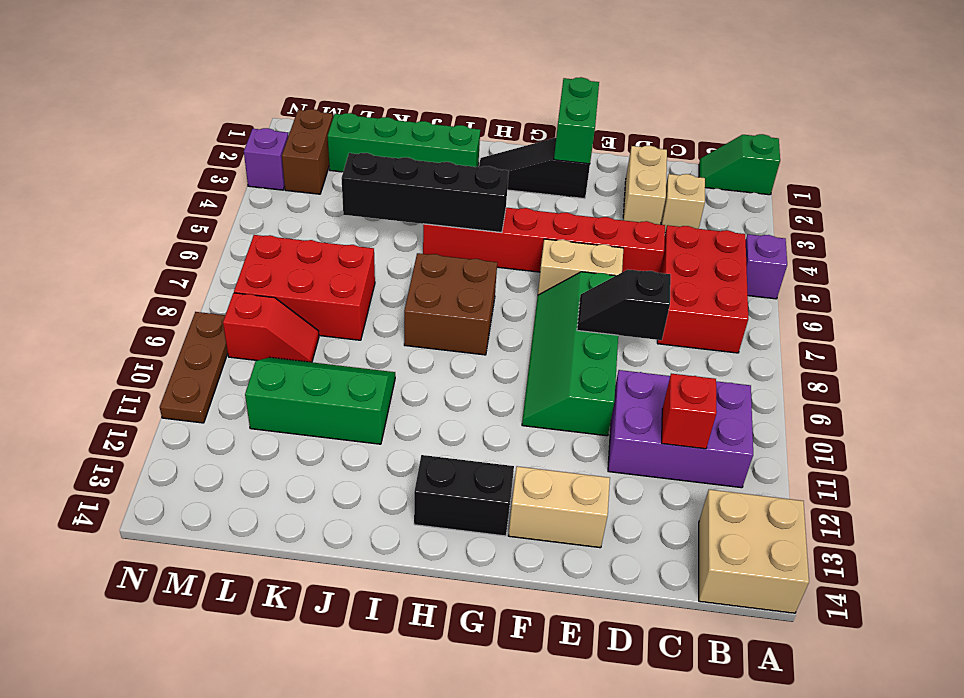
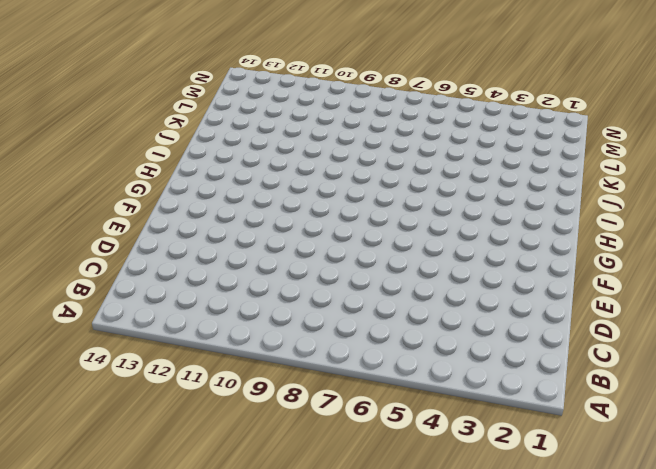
none -> green slope A1:B1 level 1 top A
none -> purple brick A5 level 1
none -> tan brick A13:B14 level 1

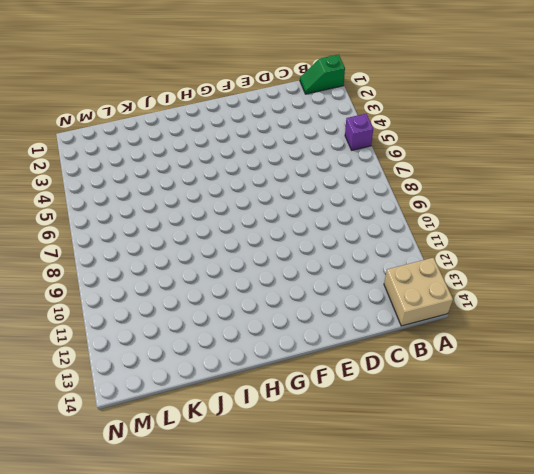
none -> red brick B5:C7 level 1
none -> purple brick B10:D11 level 1
none -> tan brick C3 level 1

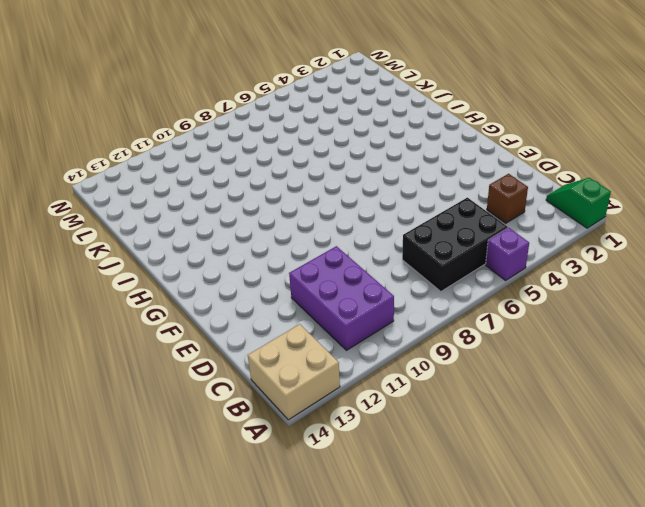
black brick B5:C7 level 1 -> red brick B5:C7 level 1
brown brick C3 level 1 -> tan brick C3 level 1
none -> tan brick D2:D3 level 1
none -> red brick D5:I5 level 1
none -> tan brick E6:F6 level 1

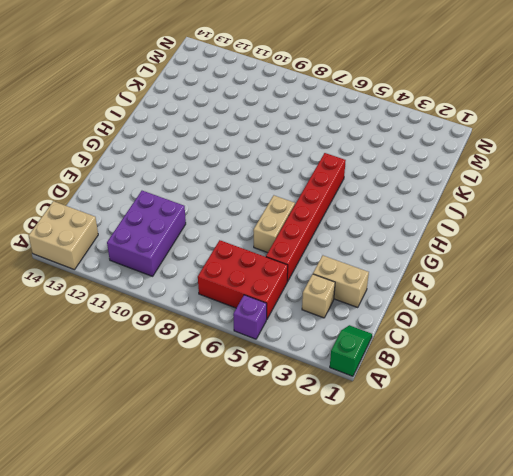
none -> green slope E7:F10 level 1 top E
none -> tan brick E13:F13 level 1
none -> black slope F2:H2 level 1 top F

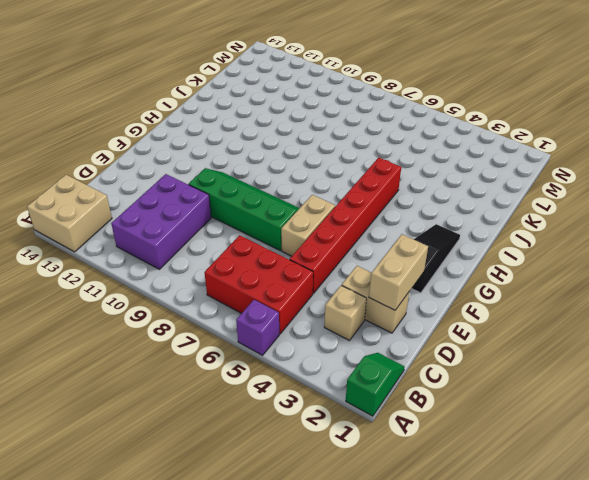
tan brick D2:E2 level 2 -> tan brick E13:F13 level 1
none -> black brick G13:H13 level 1
none -> brown brick H7:I8 level 1
none -> green brick I2:L2 level 1

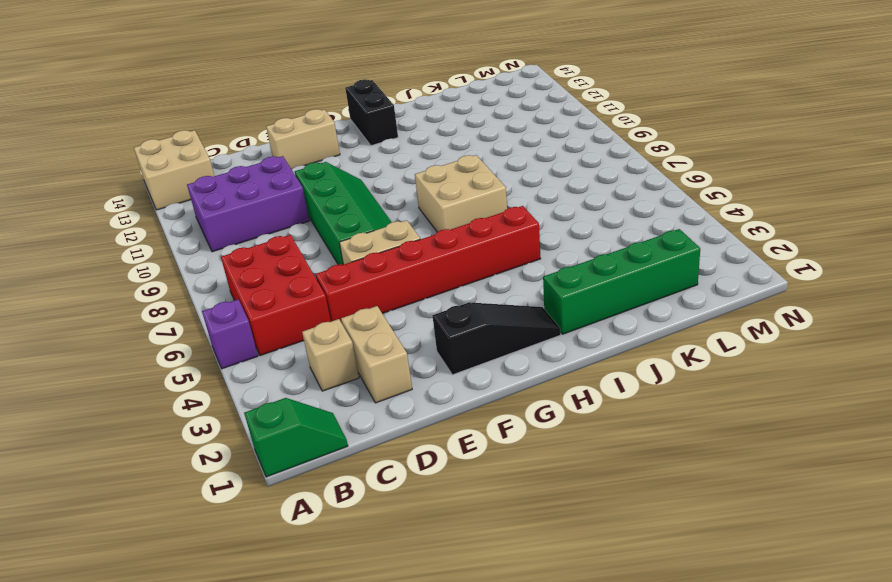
tan brick H7:I8 level 1 -> brown brick H7:I8 level 1
black brick H13:H14 level 1 -> black brick G13:H13 level 1
none -> green slope J10:L11 level 1 top 11
none -> red brick K7:M8 level 1
none -> red slope L9:M9 level 1 top M

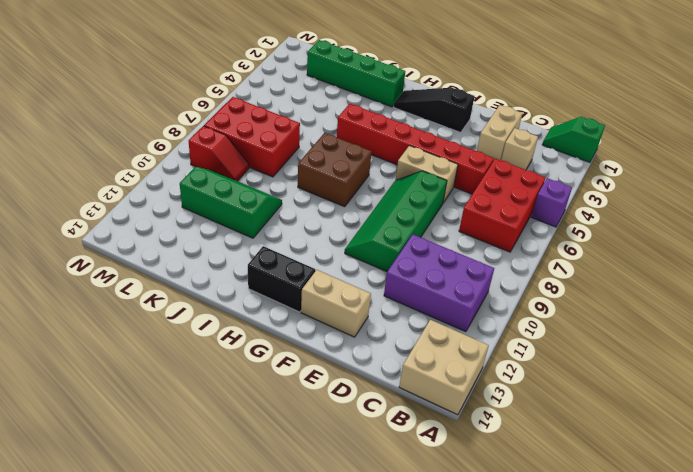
none -> brown brick M2:M3 level 1
none -> purple brick N3 level 1
none -> brown plate N9:N11 level 1

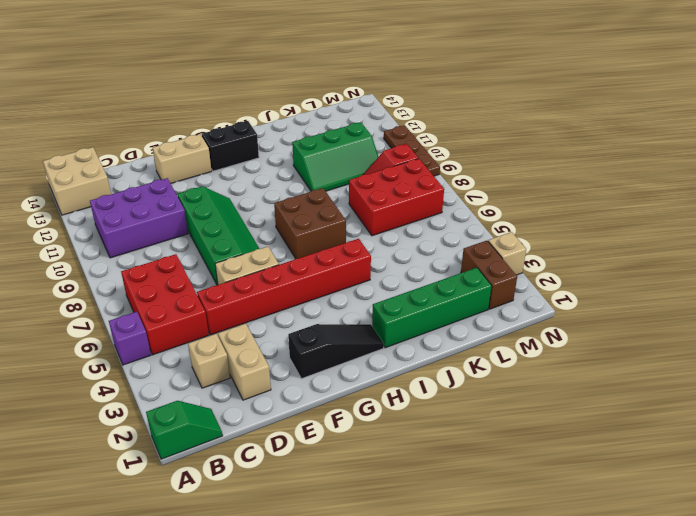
tan brick N3 level 1 -> purple brick N3 level 1
none -> red brick C11 level 2
none -> black slope D8:E8 level 2 top D
none -> green brick F1:F2 level 2

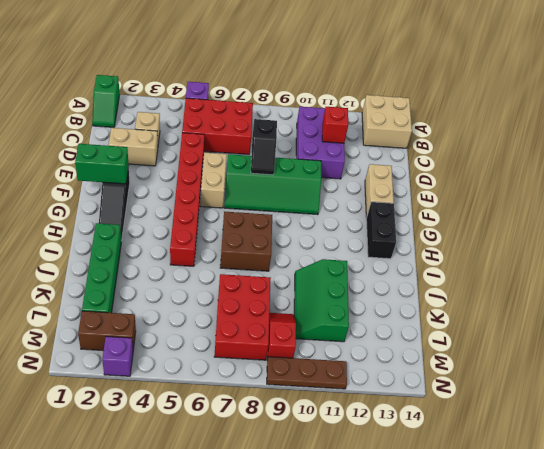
none -> black brick H5:K5 level 2

